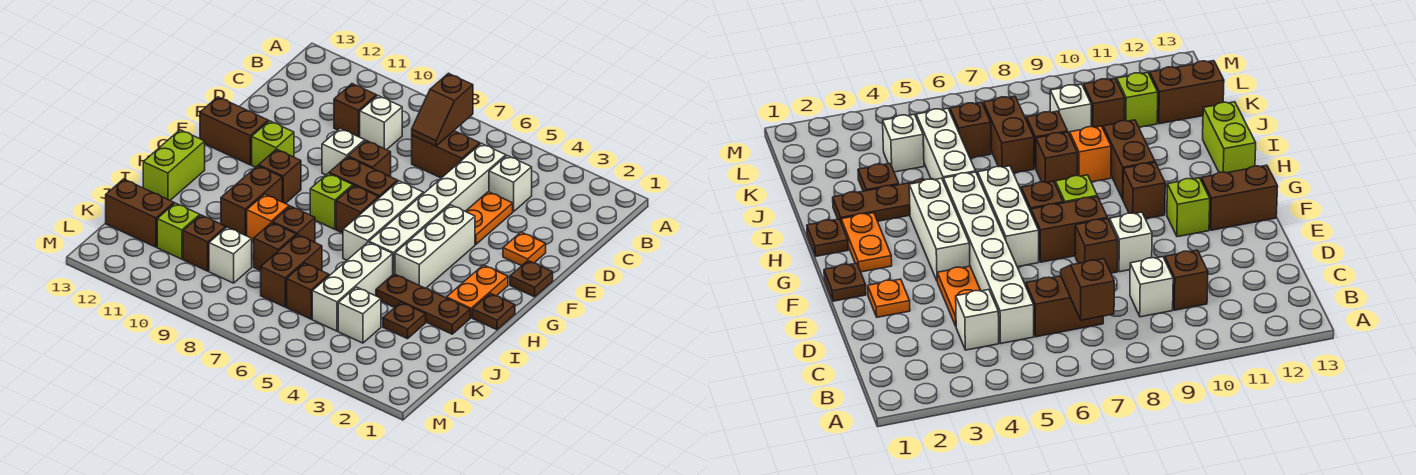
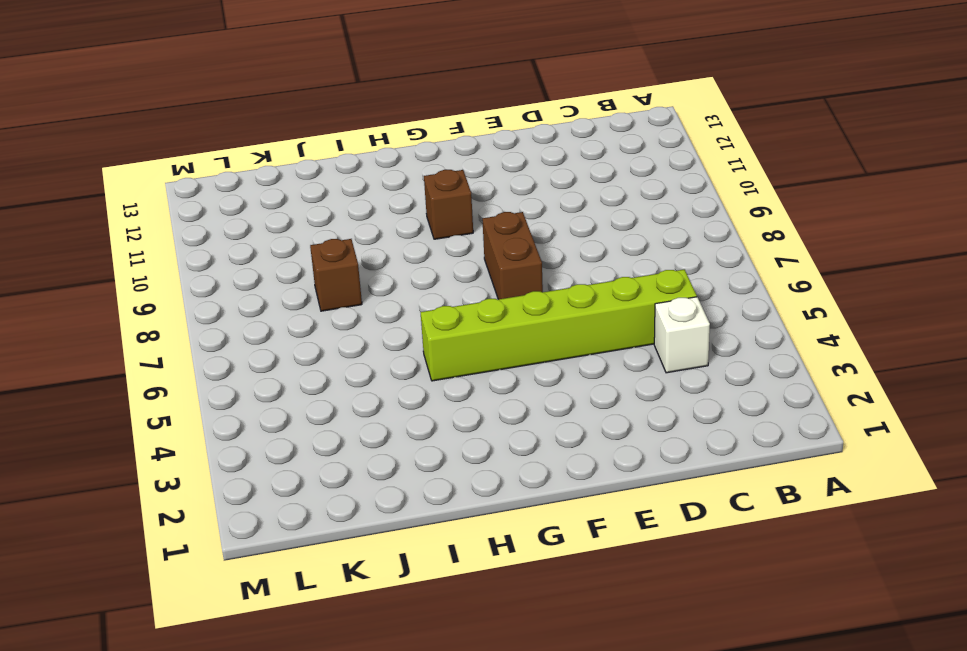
lime brick C5:H5 level 1 -> white brick C5:H5 level 1
none -> brown brick C6:C7 level 1
none -> white brick C9 level 1
none -> brown brick C10 level 1
none -> orange plate D4:E4 level 1

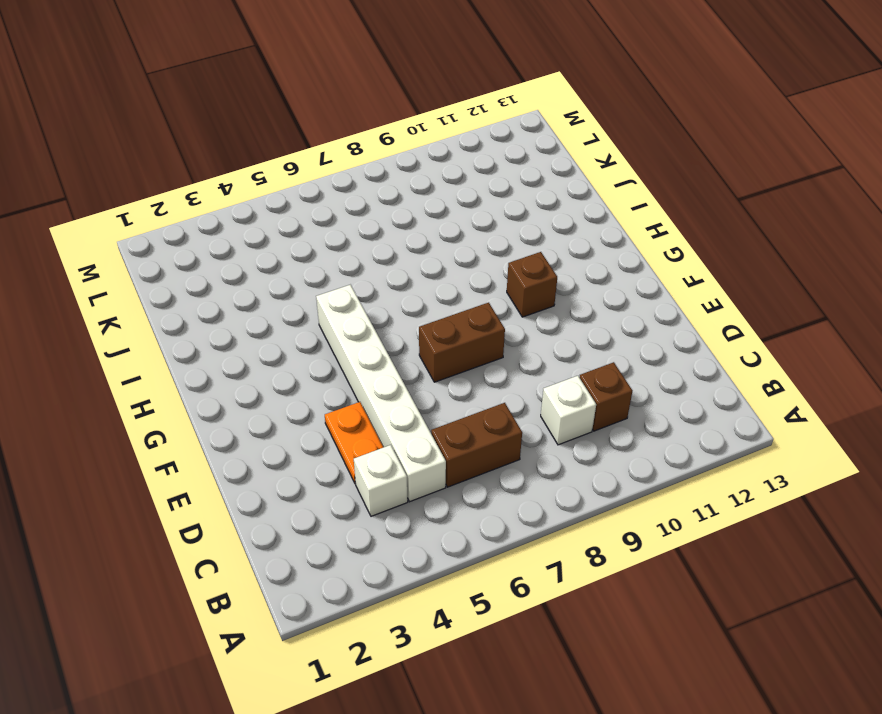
none -> orange plate E2 level 1
none -> brown brick E8 level 1
none -> white brick E9 level 1
none -> brown plate F1 level 1

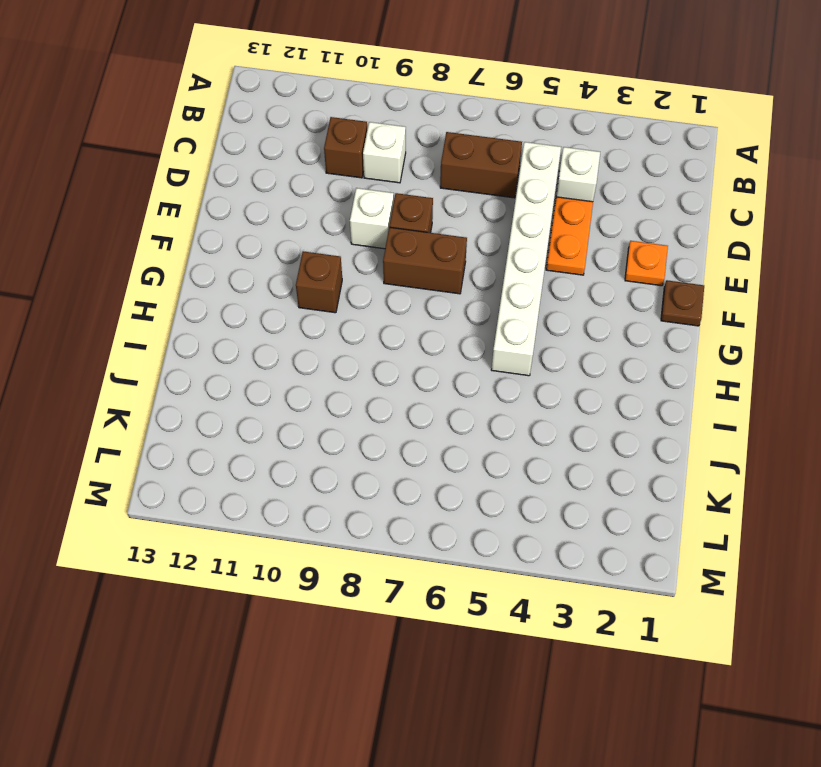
none -> white brick F4:H4 level 1
none -> white brick F6:H6 level 1
none -> lime brick F11 level 1
none -> brown brick F12:F13 level 1

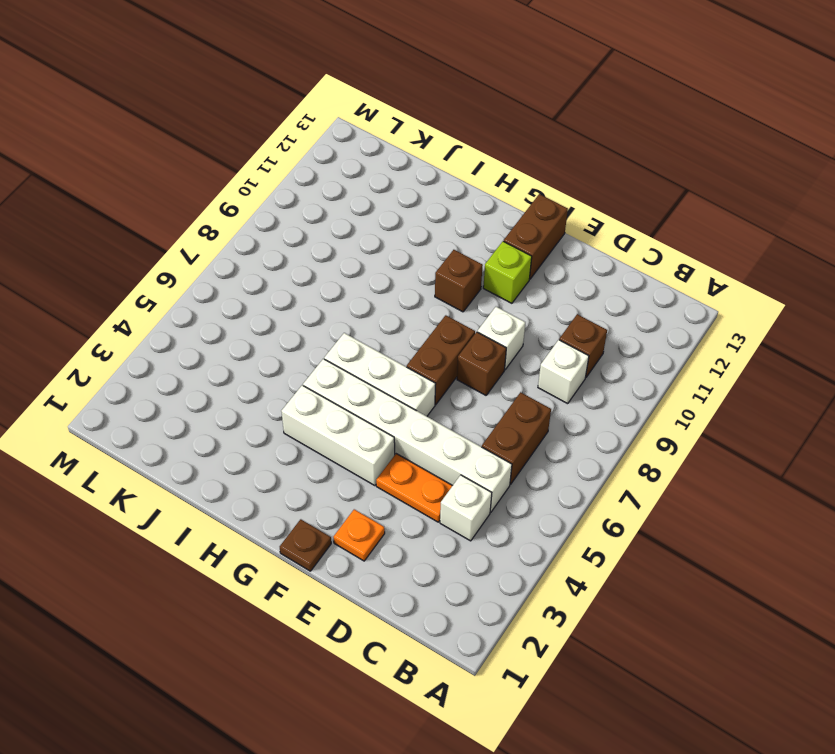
none -> orange plate G2:H2 level 1
none -> brown brick G7 level 1
none -> lime brick G8 level 1
none -> brown plate H1 level 1

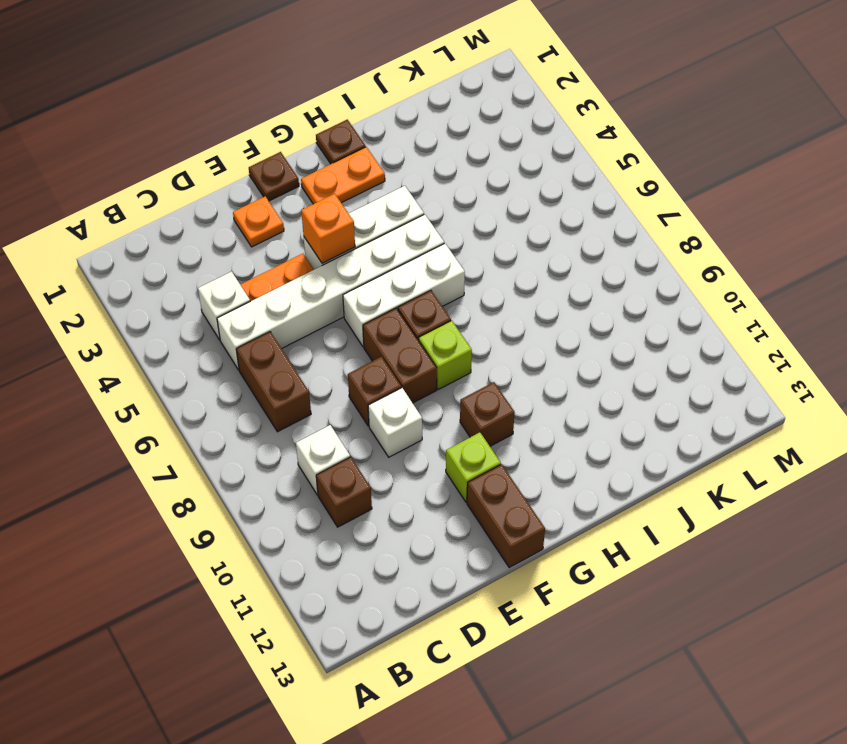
orange brick F4 level 2 -> orange brick I9 level 1
none -> brown brick H10:I10 level 1
none -> lime brick H13:I13 level 1
none -> brown plate I2:I4 level 1
none -> white brick I5:K5 level 1

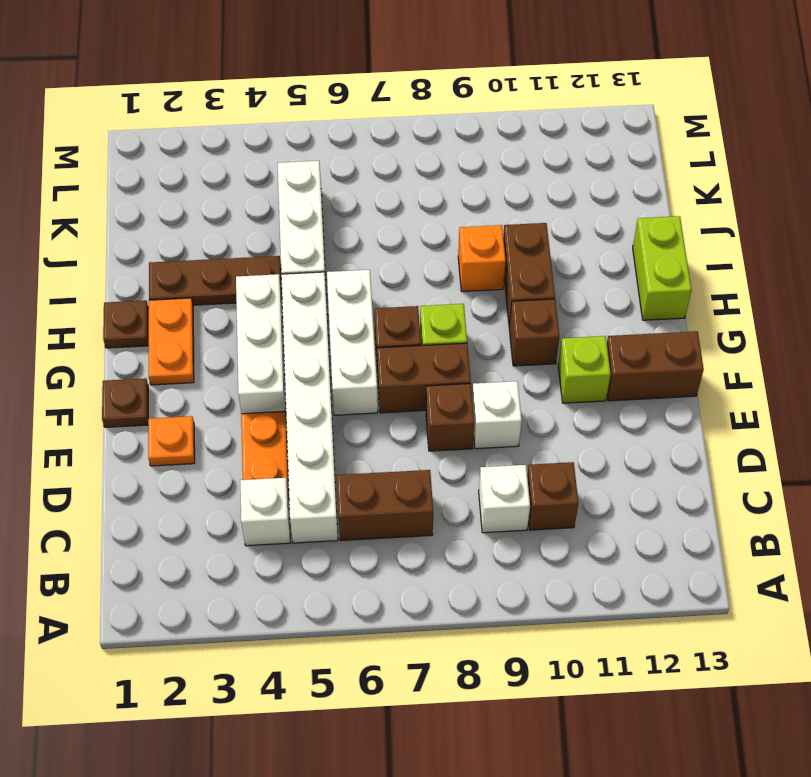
none -> brown brick I8 level 1
none -> brown plate J3 level 1
none -> brown brick J7:K7 level 1
none -> brown brick J8 level 1

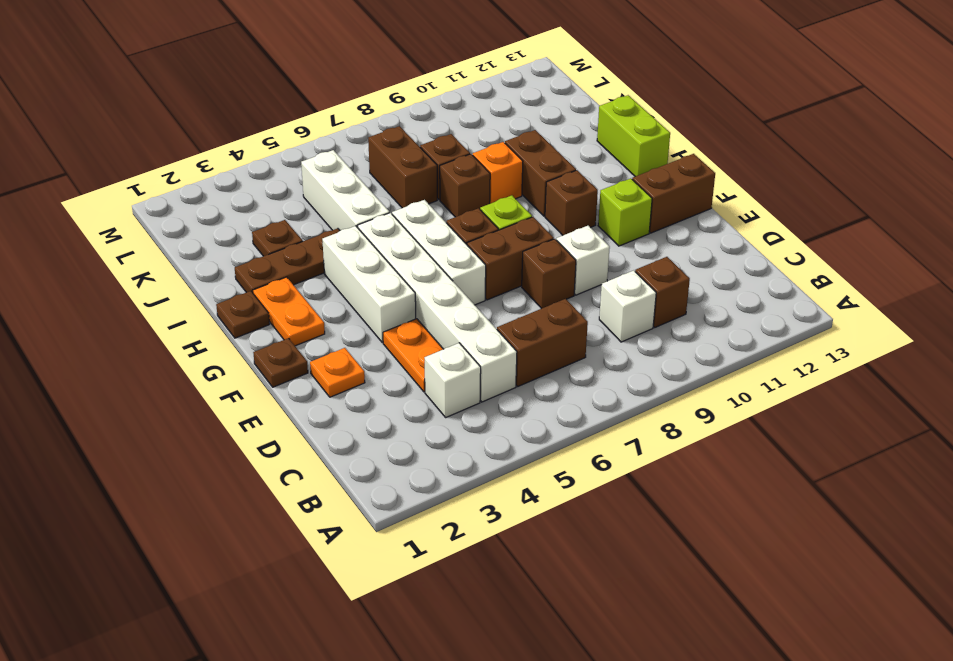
none -> white brick K4 level 1
none -> brown brick K6 level 1
none -> white brick K9 level 1
none -> brown brick K10 level 1

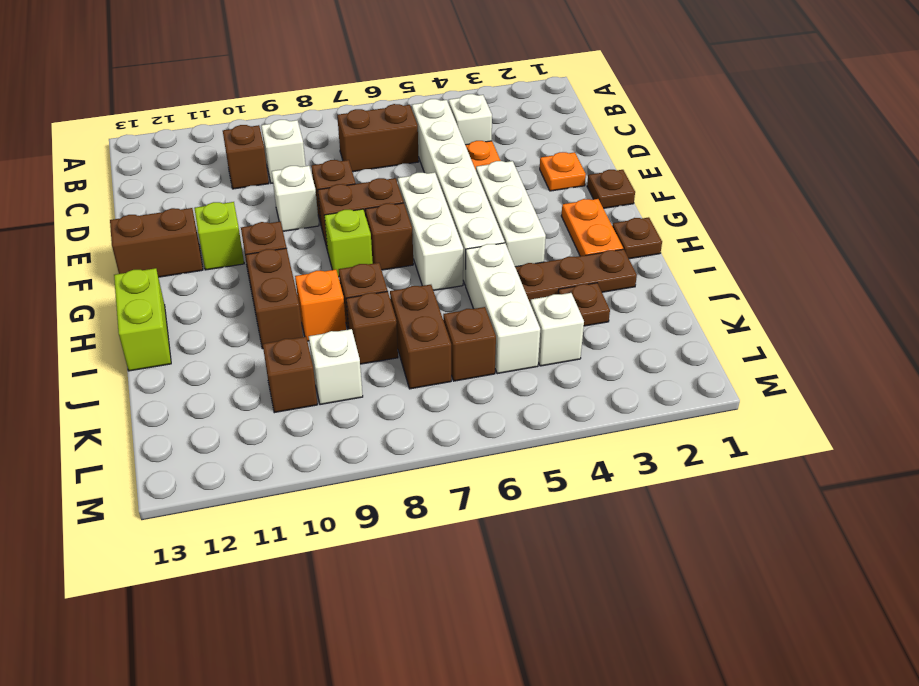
none -> lime brick K11 level 1
none -> brown brick K12:K13 level 1
none -> brown slope B7:C7 level 2 top B

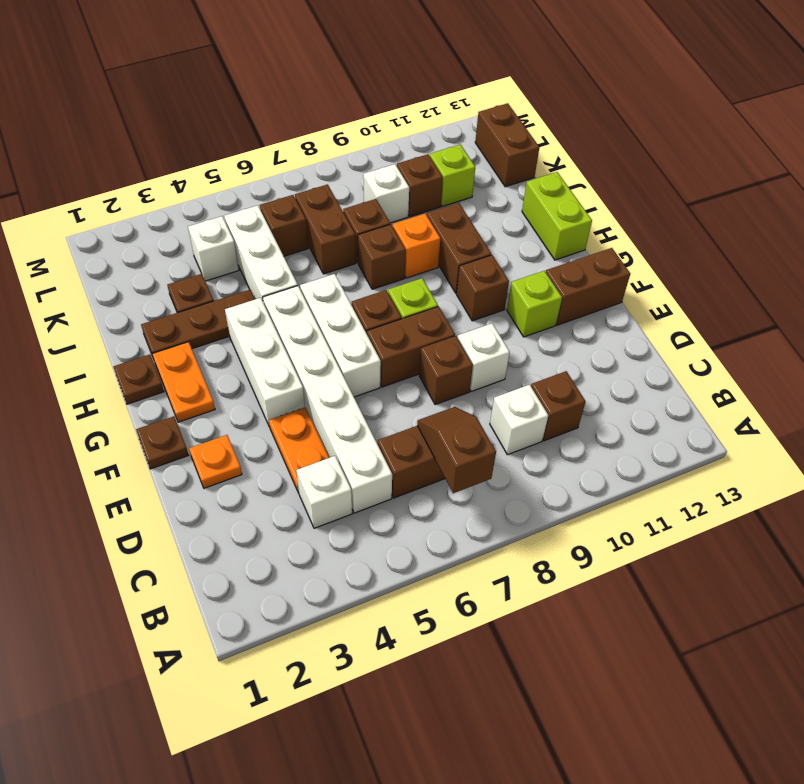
brown brick K13:L13 level 1 -> brown brick K12:K13 level 1

